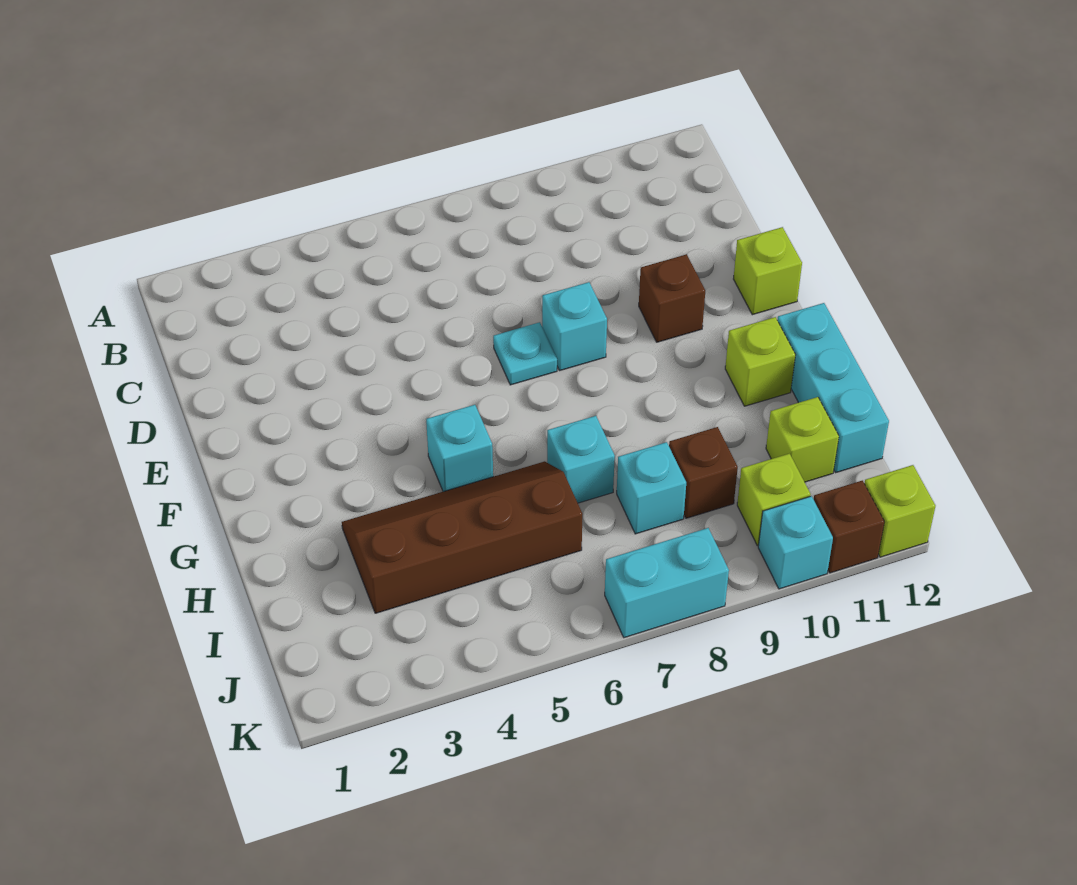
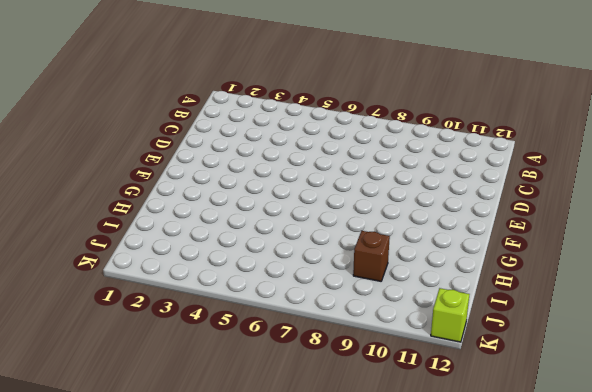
none -> cyan plate E7 level 1
none -> cyan brick E8 level 1
none -> brown brick E10 level 1

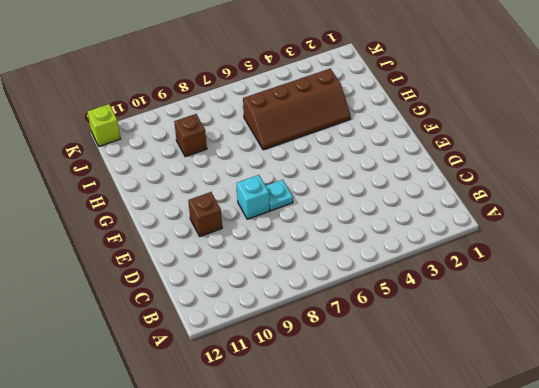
none -> lime brick E12 level 1
none -> cyan brick G5 level 1
none -> lime brick G11 level 1

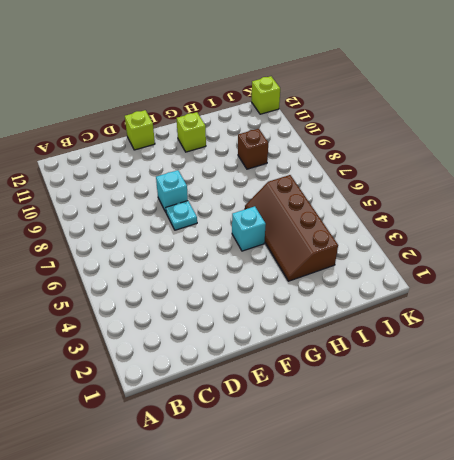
none -> brown brick E10 level 1
none -> cyan brick G12:I12 level 1
none -> cyan brick H7 level 1

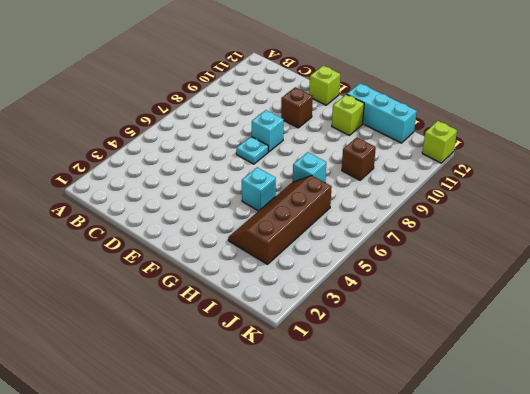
none -> cyan brick I8 level 1
none -> lime brick I11 level 1
none -> lime brick J10 level 1

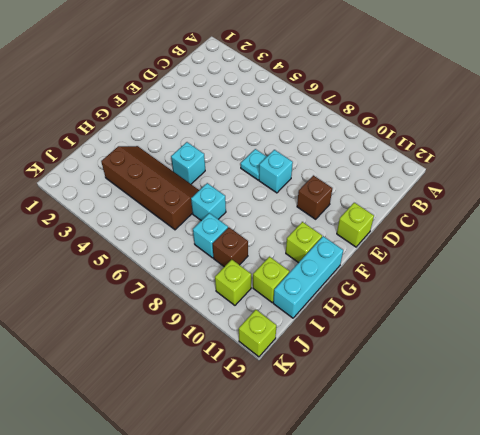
none -> cyan brick K7:K8 level 1
none -> cyan brick K10 level 1
none -> brown brick K11 level 1

